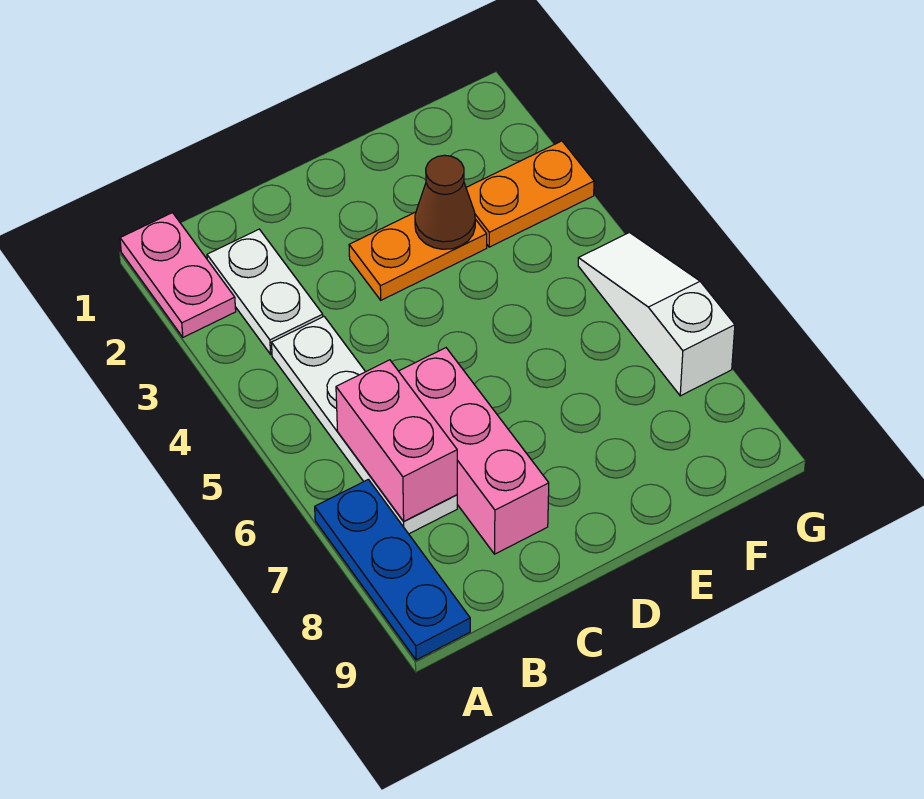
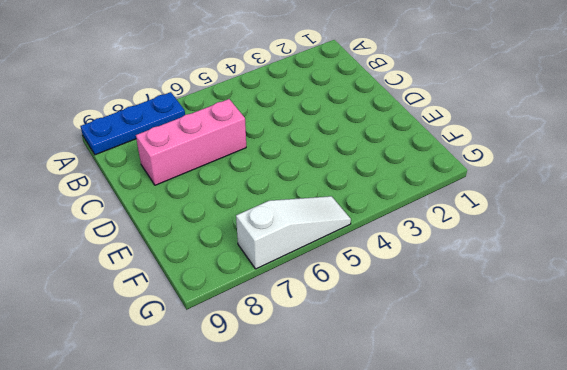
none -> pink plate A1:A2 level 1
none -> white plate B2:B3 level 1

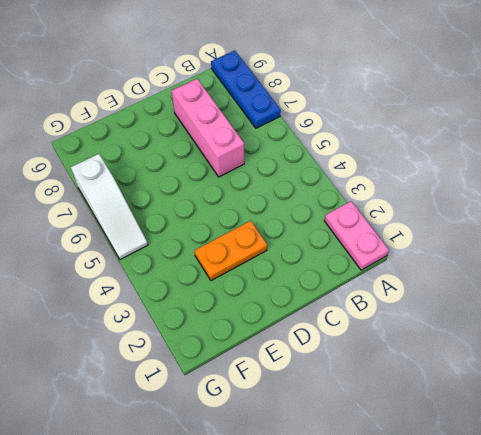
none -> white plate B2:B3 level 1
none -> white plate B4:B7 level 1

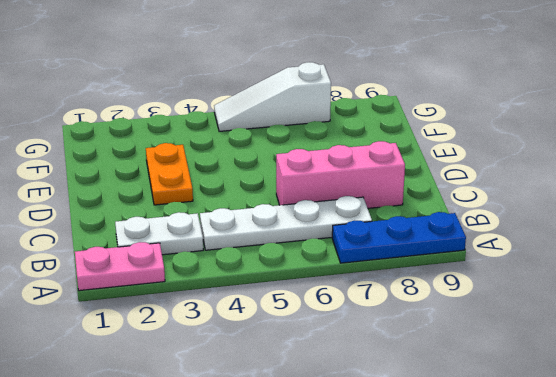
none -> orange plate F3:G3 level 1
none -> pink brick B6:B7 level 2

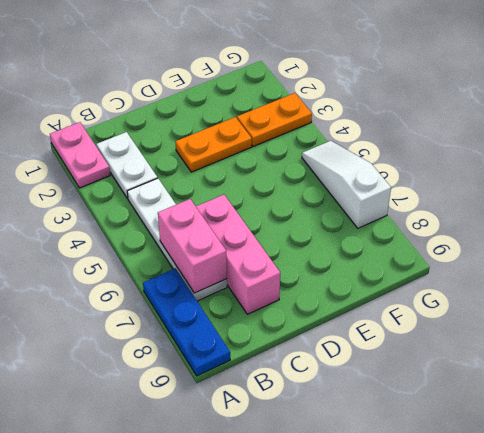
none -> brown cone E3 level 2

